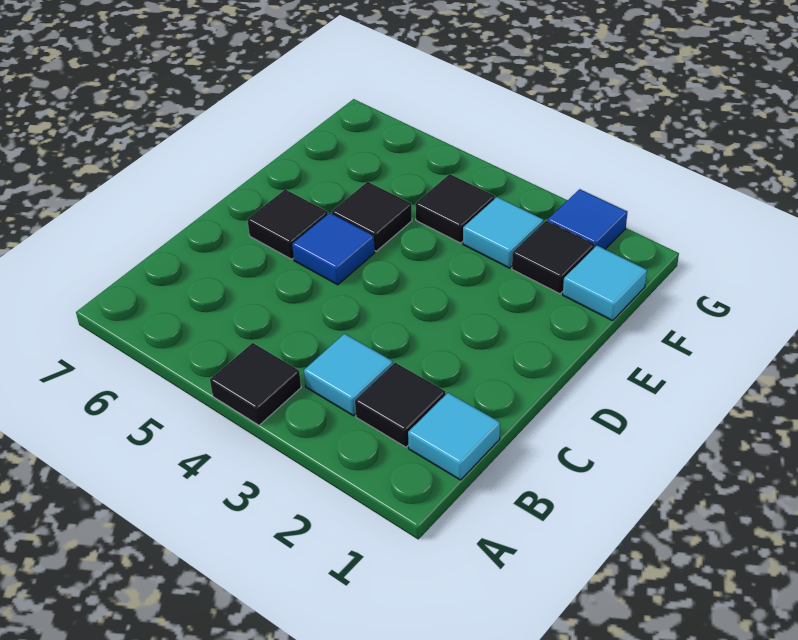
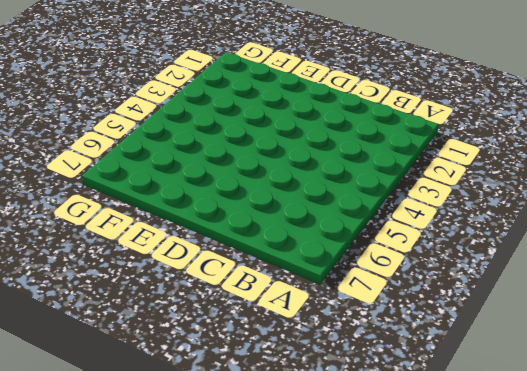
none -> black tile A4 level 1
none -> cyan tile B1 level 1
none -> black tile B2 level 1

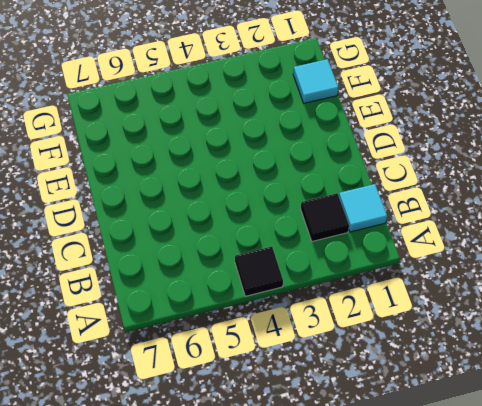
none -> cyan tile B3 level 1
none -> blue tile D5 level 1
none -> black tile D6 level 1

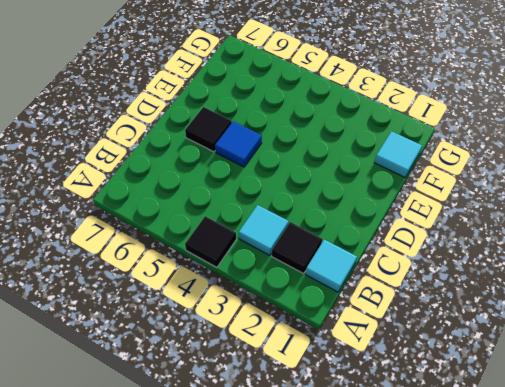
none -> black tile E5 level 1
none -> black tile F2 level 1
none -> cyan tile F3 level 1

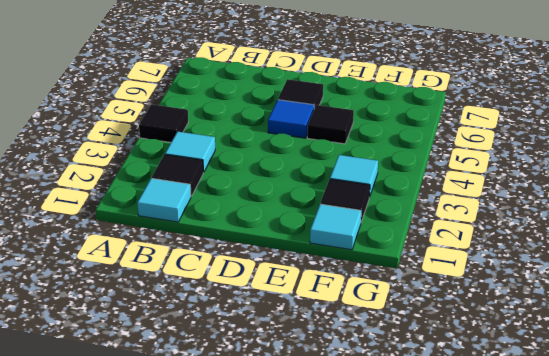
none -> black tile F4 level 1
none -> blue tile G2 level 1

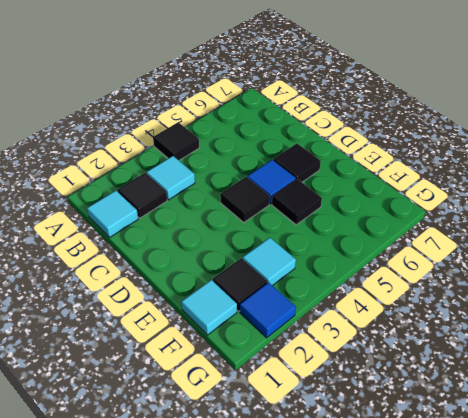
black tile D4 level 1 -> black tile F4 level 1

